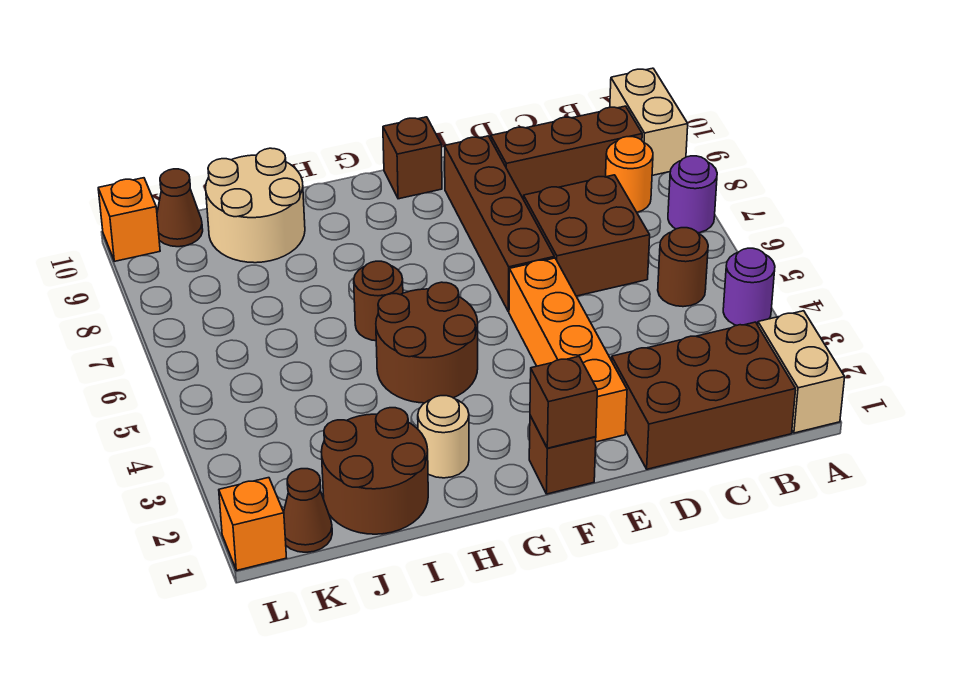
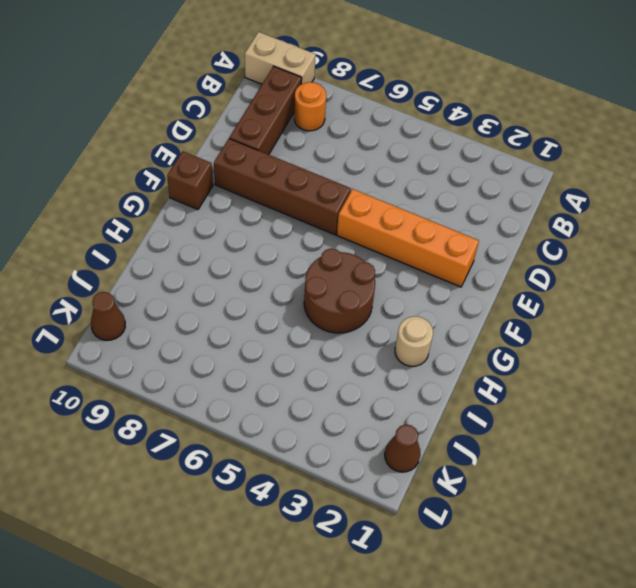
none -> tan brick A1:A2 level 1
none -> purple round brick A4 level 1
none -> purple round brick A7 level 1

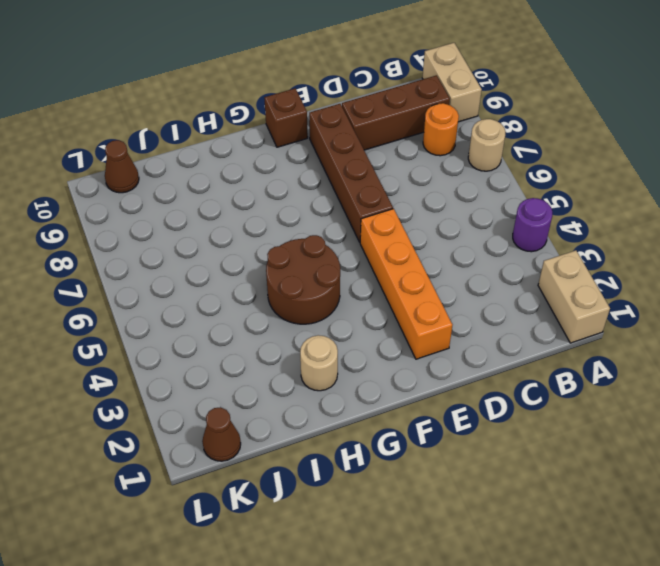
tan round brick A7 level 1 -> purple round brick A7 level 1
none -> brown brick B1:D2 level 1
none -> brown round brick B5 level 1
none -> brown brick C6:D7 level 1

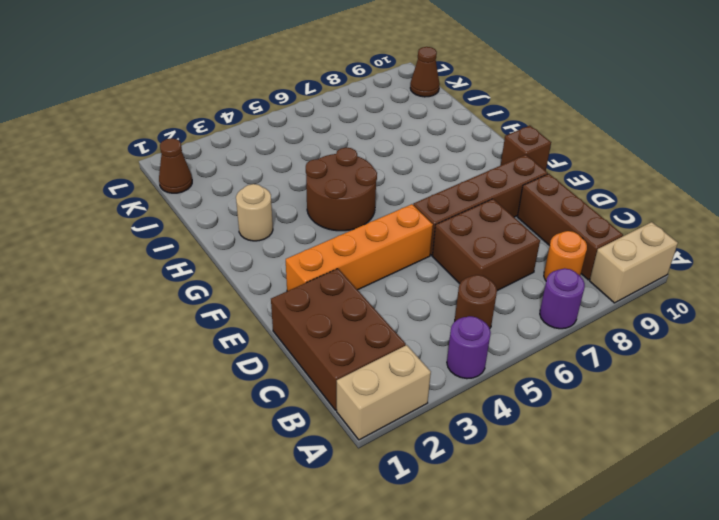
none -> brown brick F1 level 1
none -> brown round brick H6 level 1
none -> brown round brick I1:J2 level 1

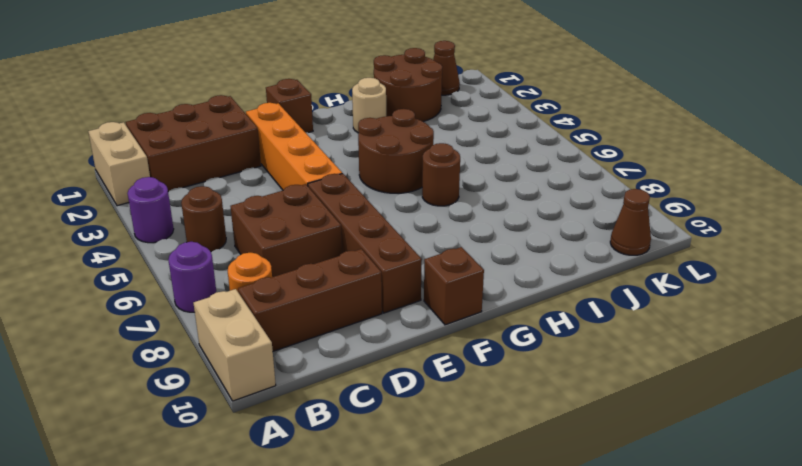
none -> tan round brick I9:J10 level 1
none -> orange brick L1 level 1
none -> orange brick L10 level 1

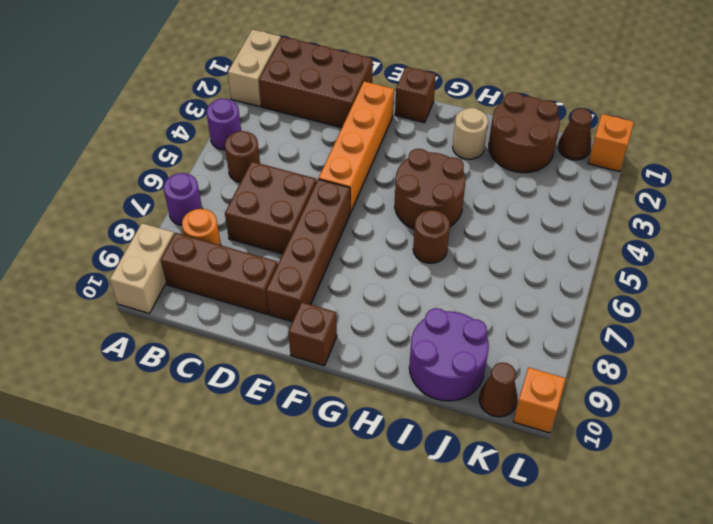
purple round brick I9:J10 level 1 -> tan round brick I9:J10 level 1
none -> brown brick F1 level 2

